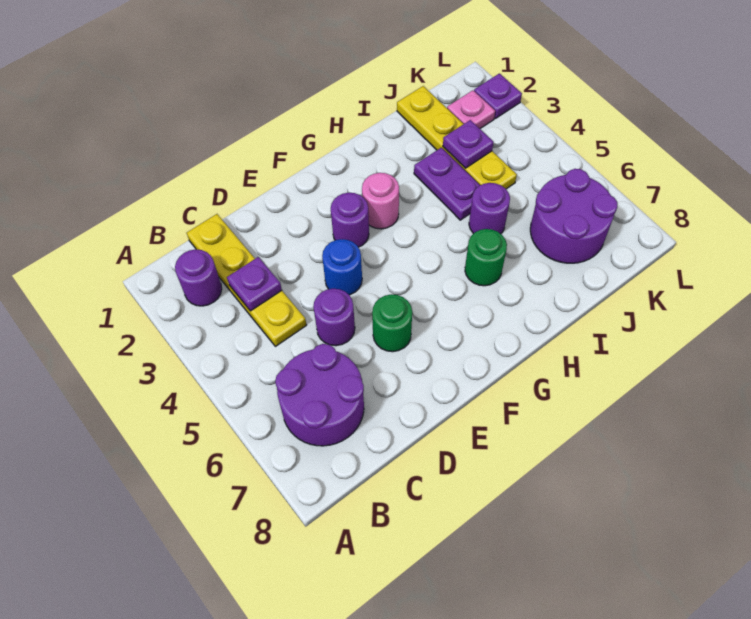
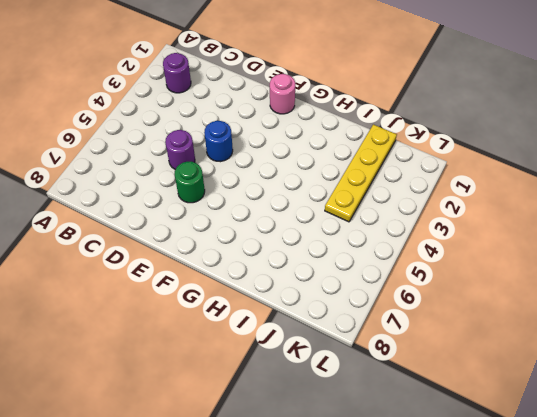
pink round brick F1 level 1 -> pink round brick G3 level 1
none -> purple round brick B6:C7 level 1
none -> yellow plate C1:C4 level 1
none -> purple round brick F3 level 1

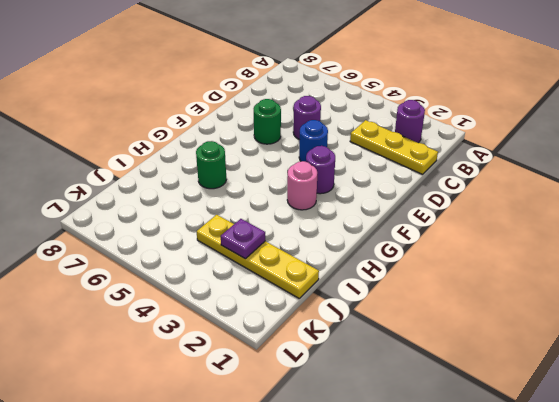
yellow plate C1:C3 level 1 -> yellow plate C1:C4 level 1
none -> purple round brick B6:C7 level 1
none -> purple plate I3:I4 level 1
none -> purple round brick I5 level 1

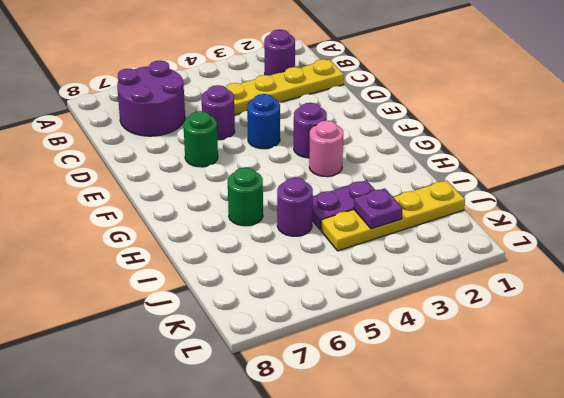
none -> purple round brick J6:K7 level 1
none -> pink plate K2 level 1
none -> purple plate L2 level 1

